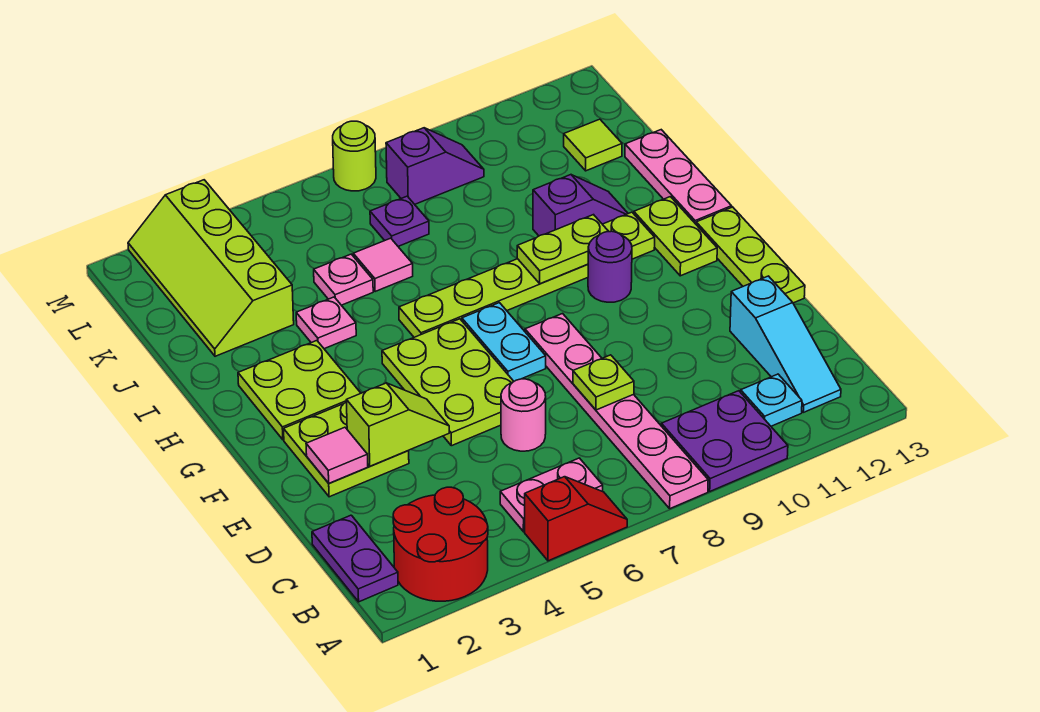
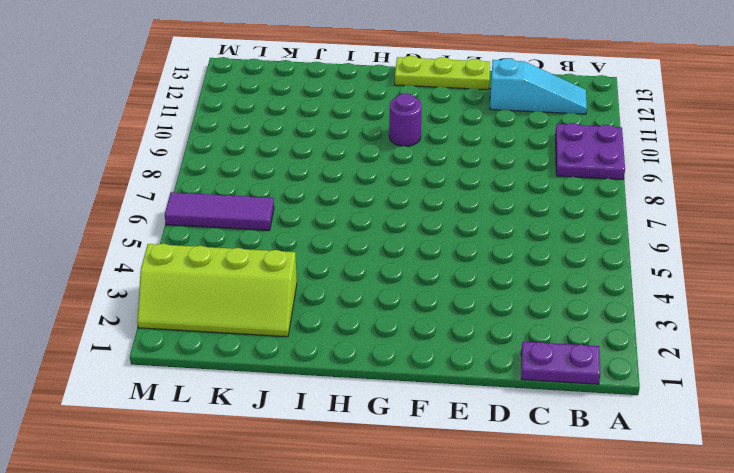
purple tile K6:M6 level 1 -> none
none -> red round brick A2:B3 level 1
none -> red slope A5:A6 level 1 top 5
none -> pink plate A8:F8 level 1
none -> pink plate B5:B6 level 1

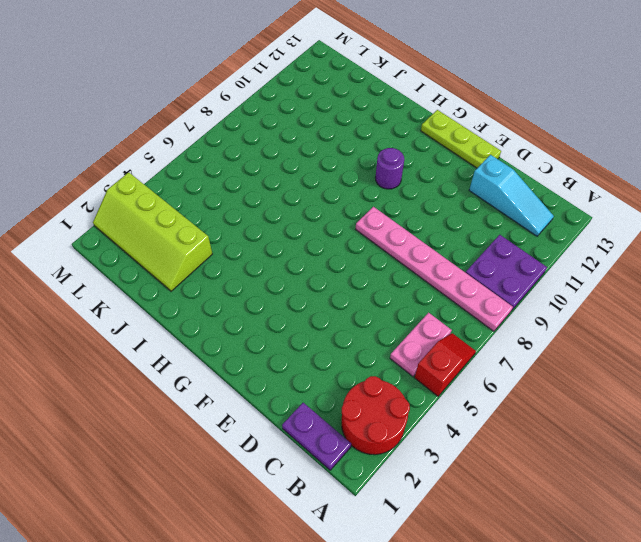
none -> cyan plate B11 level 1
none -> pink round brick D6 level 1
none -> lime plate E2:F3 level 1
none -> lime plate E5:G6 level 1

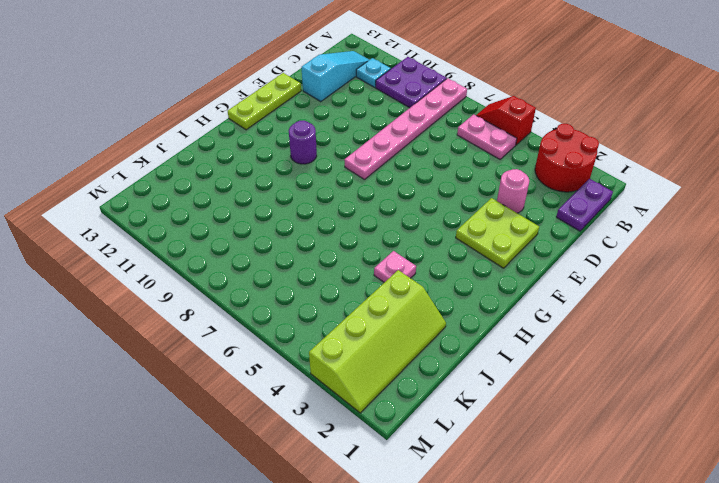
pink round brick D3 level 1 -> pink round brick D6 level 1
none -> lime plate E5:G6 level 1
none -> cyan plate F7:G7 level 1
none -> lime plate G2:H3 level 1
none -> lime plate G12:H12 level 1

